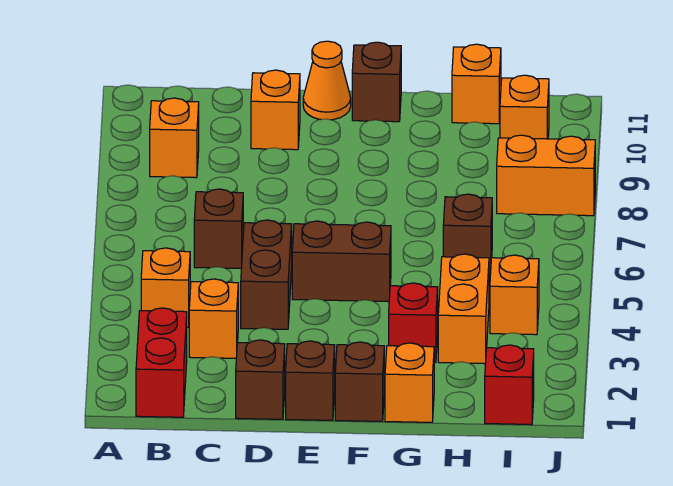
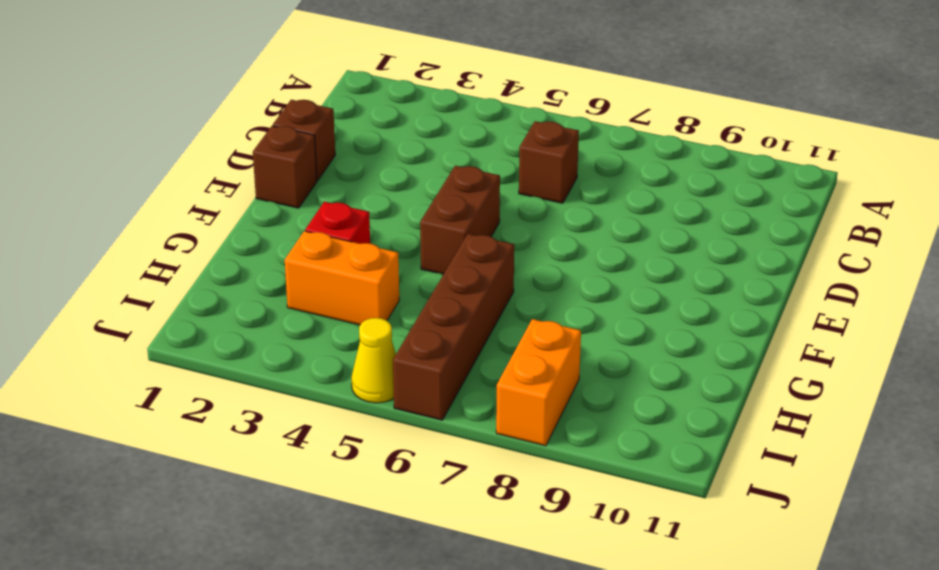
brown brick G6:J6 level 1 -> brown brick H6 level 1
yellow cone J5 level 1 -> none
none -> red brick B1:B2 level 1
none -> orange brick B4 level 1
none -> orange brick B9 level 1

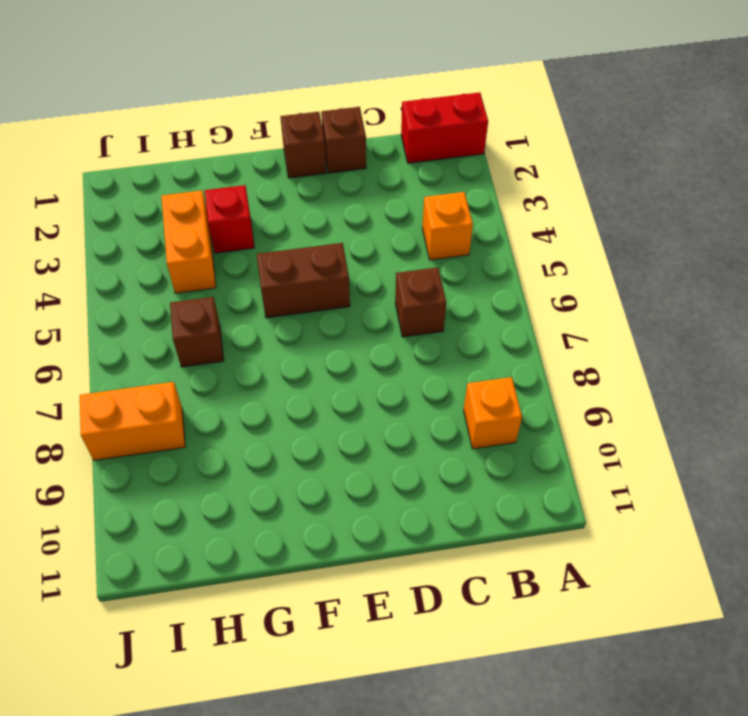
red brick A1:B1 level 1 -> red brick B1:B2 level 1
none -> orange brick C3 level 1
none -> brown brick D4:D5 level 1
none -> orange brick D10 level 1

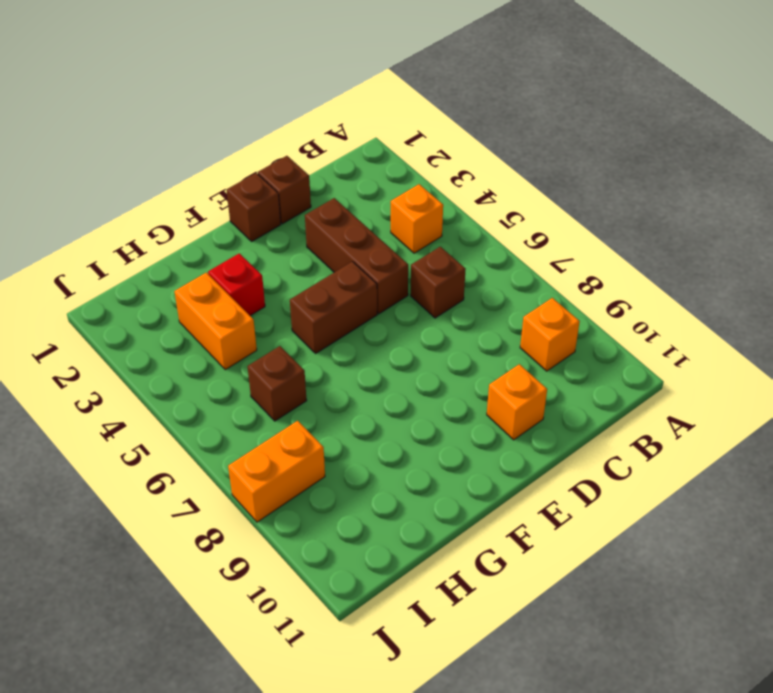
brown brick D3:D5 level 1 -> brown brick D4:D5 level 1
none -> red brick B1:B2 level 1
none -> orange brick C3 level 1
none -> orange cone E11 level 1

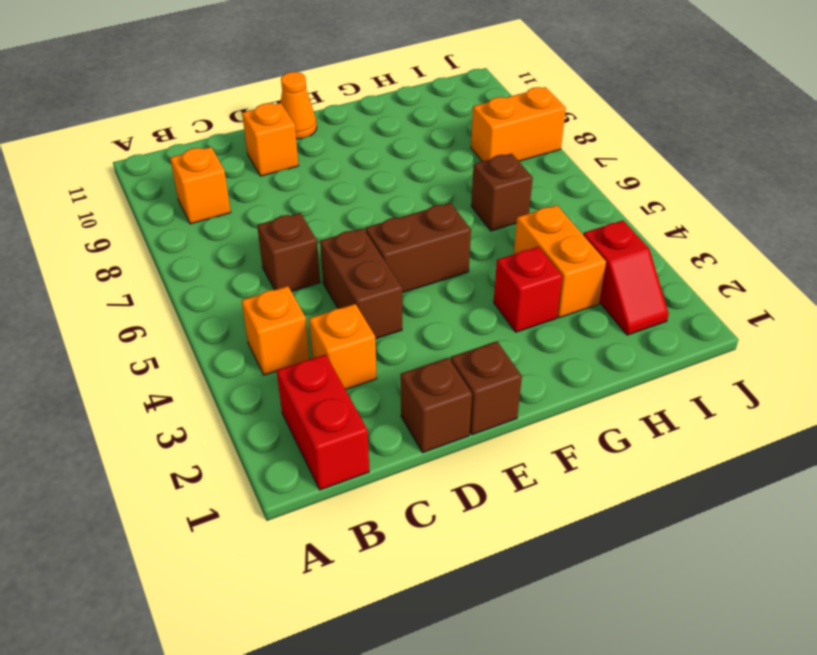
red slope I2:I3 level 1 top 3 -> none
none -> brown brick F1 level 1
none -> brown brick F11 level 1
none -> orange brick G1 level 1

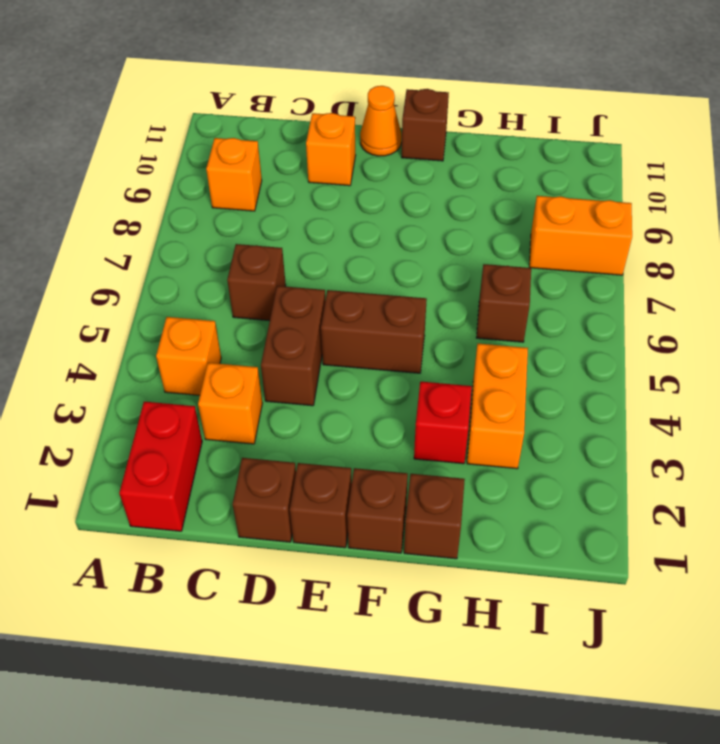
brown brick G1 level 1 -> orange brick G1 level 1
none -> orange brick H11 level 1
none -> red brick I1 level 1
none -> orange brick I4 level 1

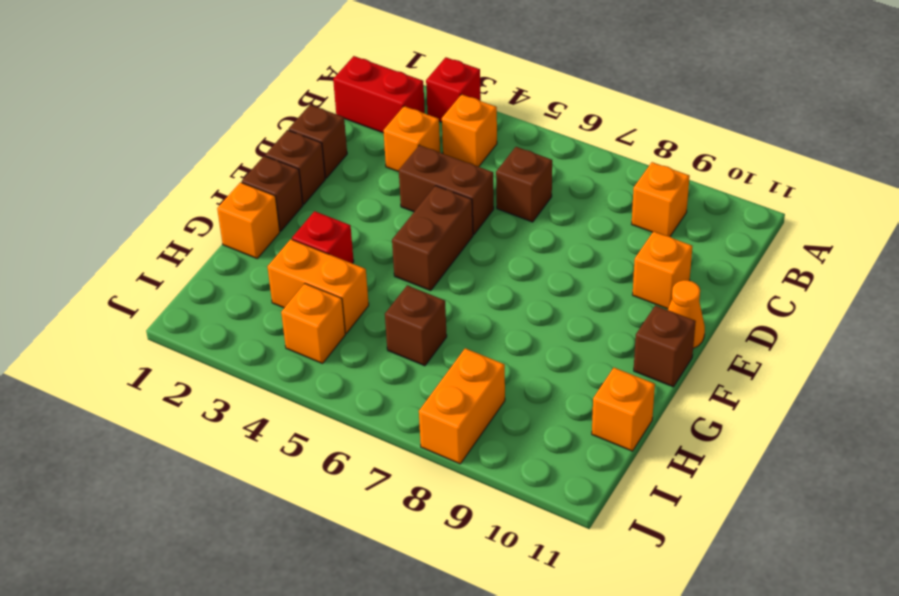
red brick A3 level 1 -> red brick I1 level 1
none -> orange brick I10 level 1

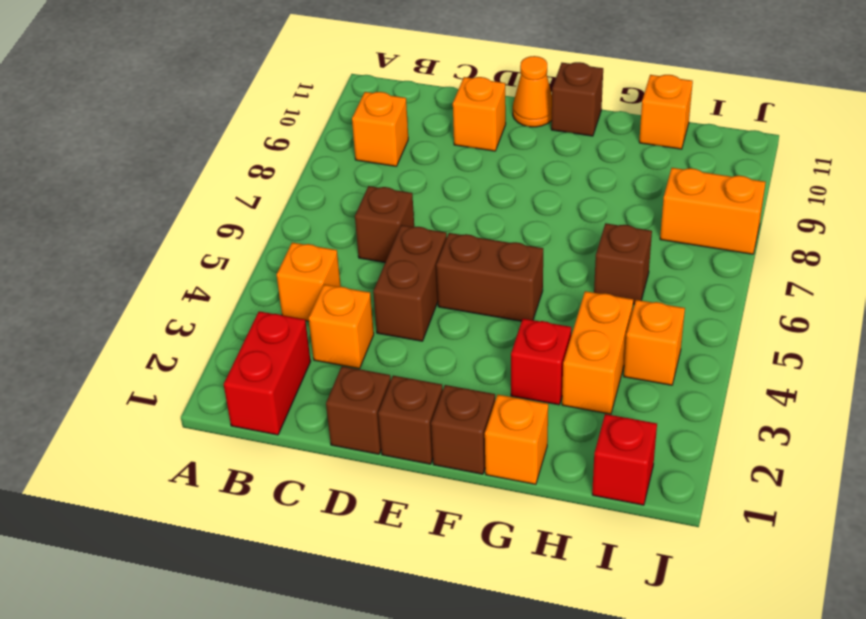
none -> orange brick I10 level 1

